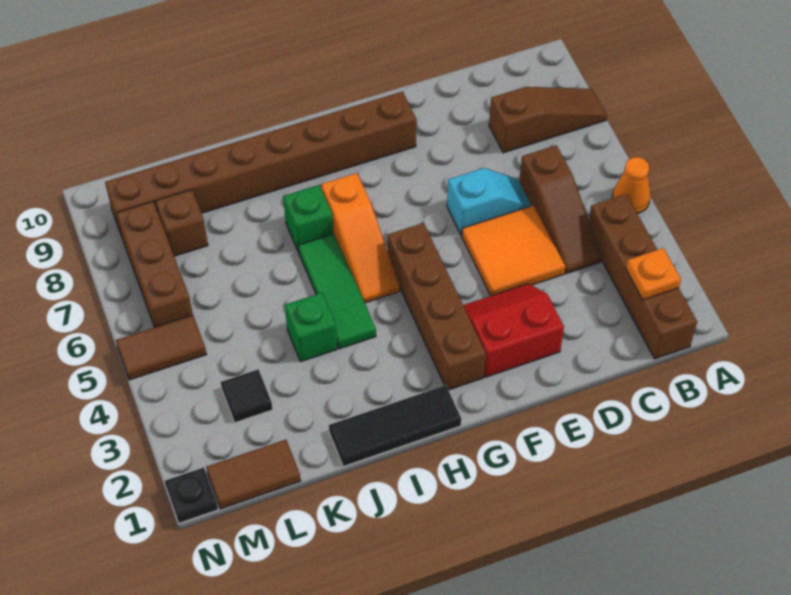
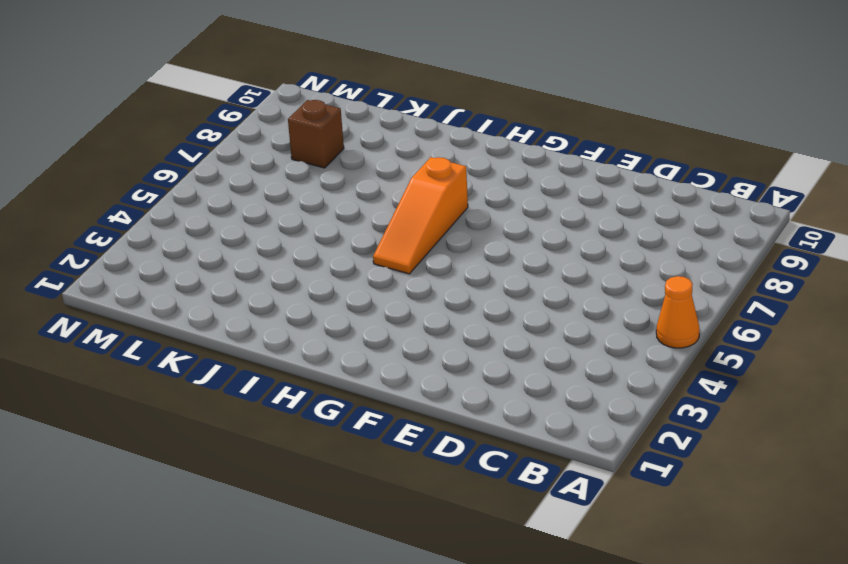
none -> brown slope A8:C8 level 1 top C
none -> brown brick B1:B4 level 1
none -> brown slope C4:C6 level 1 top 6

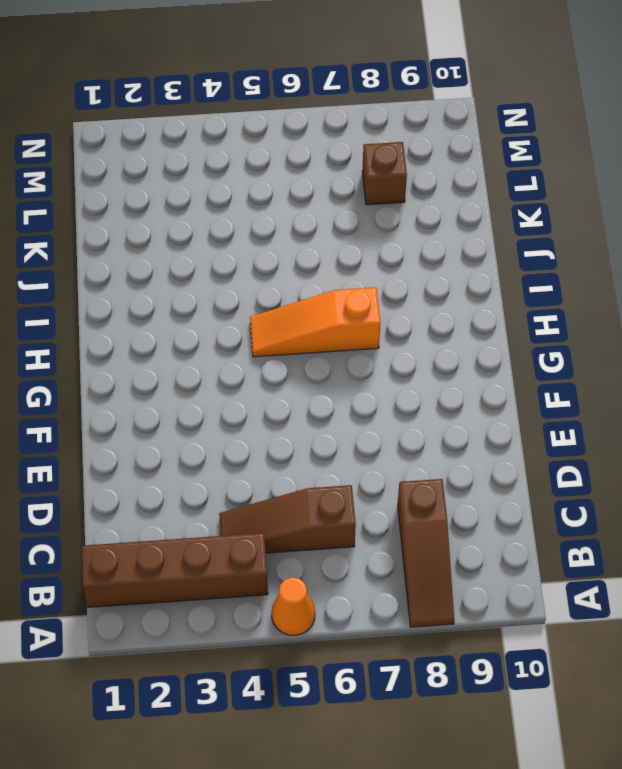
none -> orange tile D4:E5 level 1
none -> cyan slope D6:E6 level 1 top E
none -> red slope E2:F3 level 1 top 2

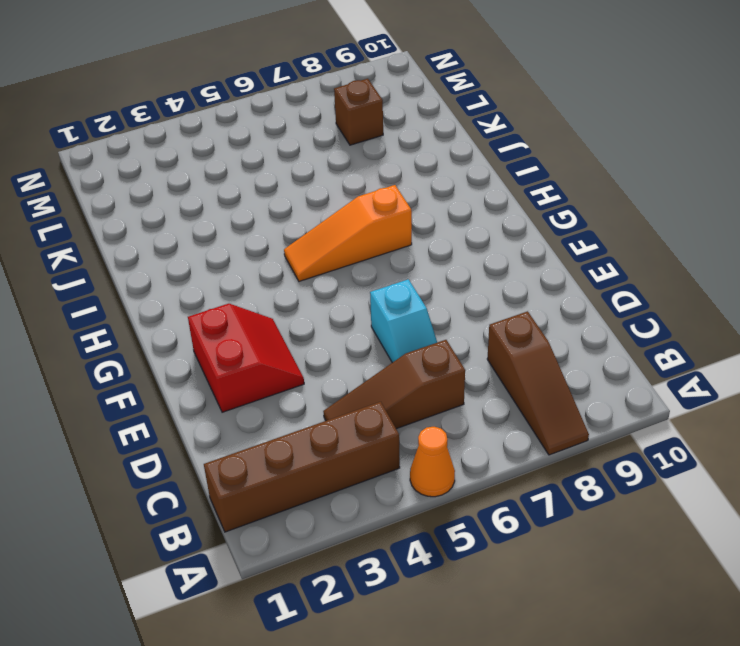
none -> orange tile D4:E5 level 1
none -> brown brick F9:M9 level 1
none -> brown brick G2:G5 level 1

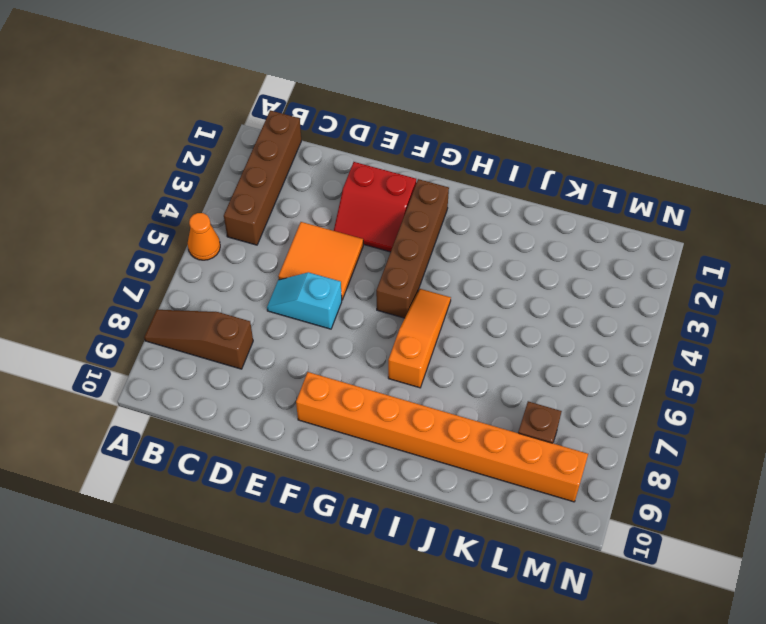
orange brick F9:M9 level 1 -> brown brick F9:M9 level 1
none -> brown slope C4:C6 level 1 top 6
none -> black tile H1:J1 level 1
none -> green tile I4:I6 level 1

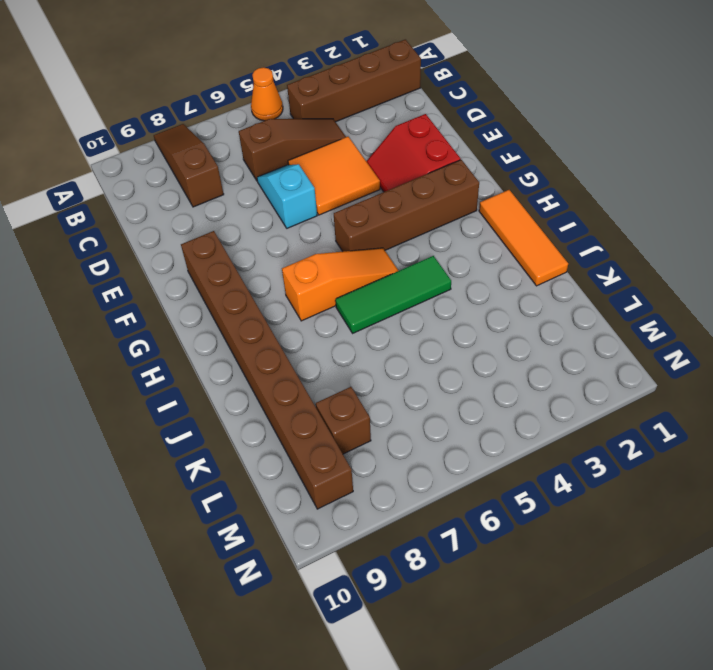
orange tile H1:J1 level 1 -> black tile H1:J1 level 1
none -> green brick I7 level 1
none -> green brick J4 level 1
none -> brown tile L1:M1 level 1

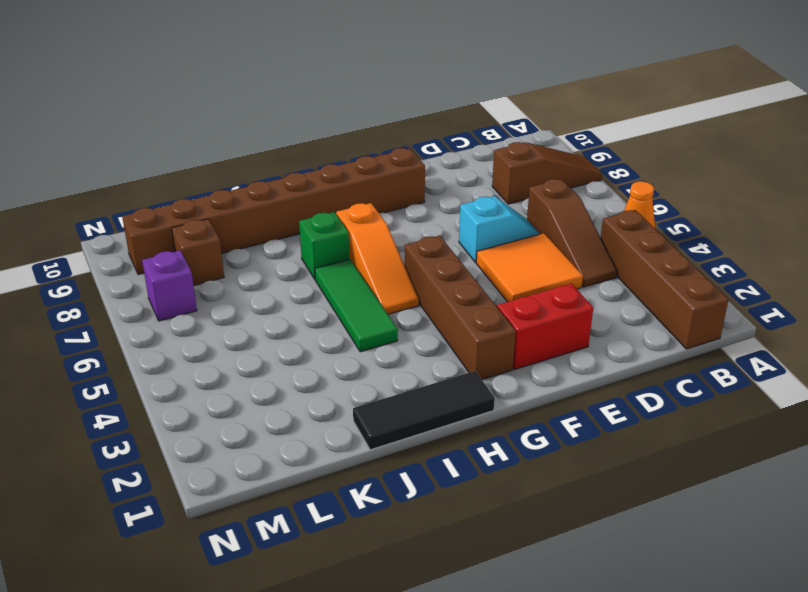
purple brick M7 level 1 -> brown brick M6:M8 level 1
none -> green brick J4 level 1
none -> brown tile L1:M1 level 1
none -> black tile L3 level 1

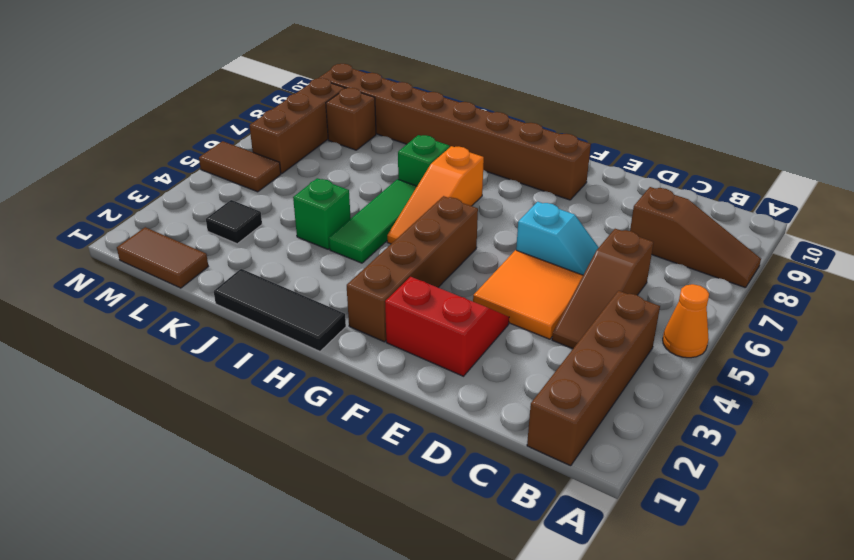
none -> black plate N1 level 1
none -> orange plate B2 level 2

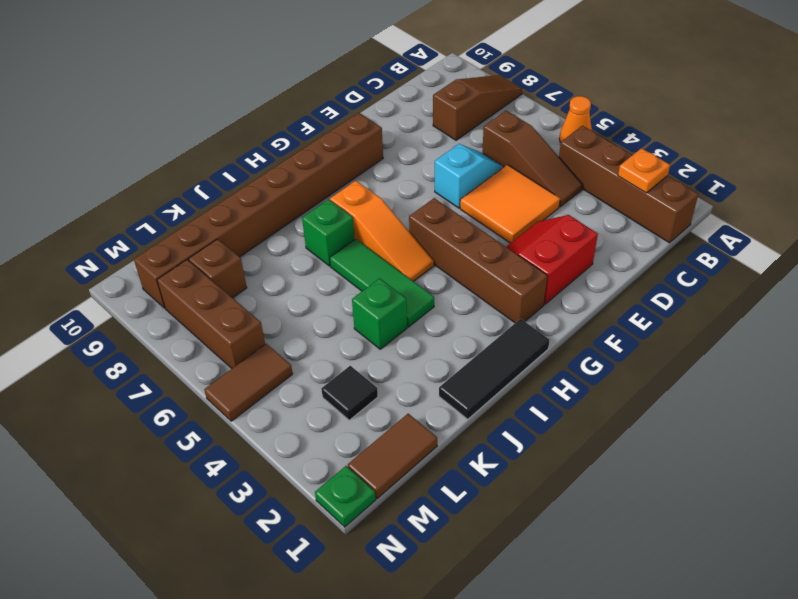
green plate N1 level 1 -> black plate N1 level 1

